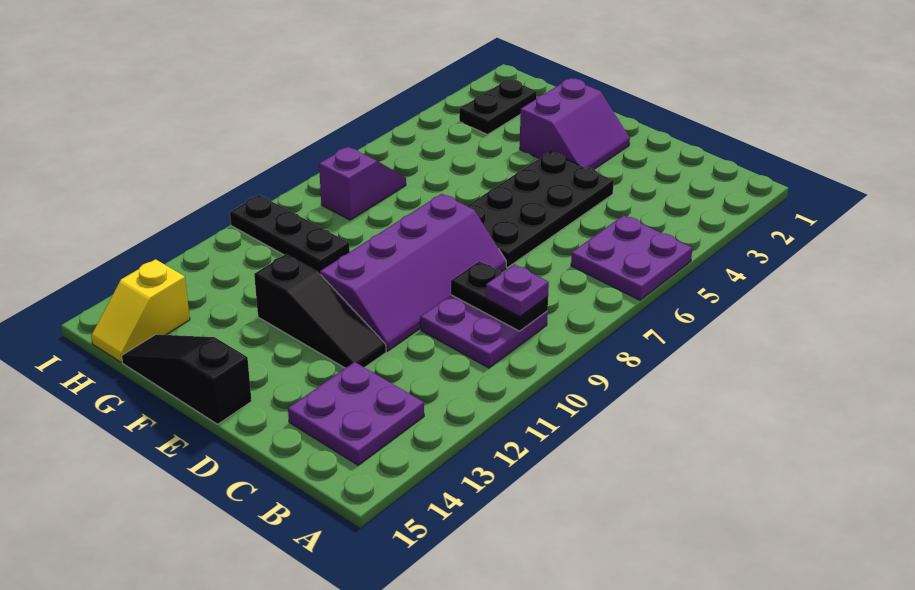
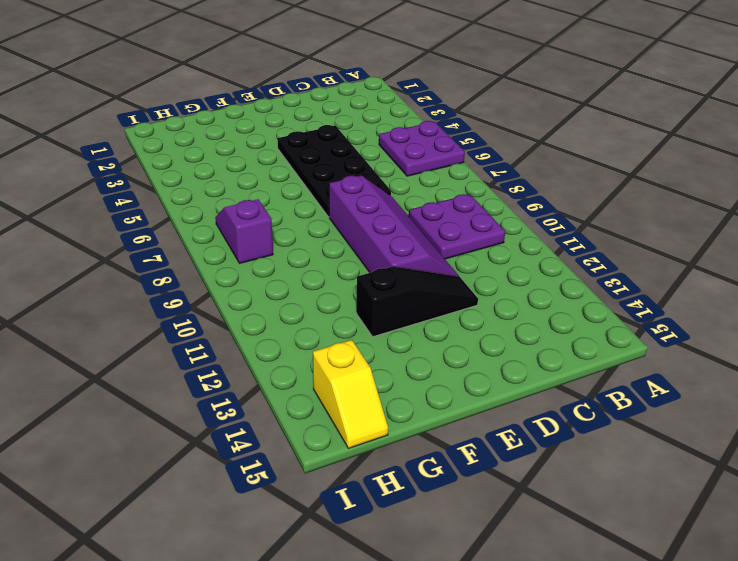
none -> purple plate B13:C14 level 1
none -> purple slope E2:F3 level 1 top F
none -> black slope E15:G15 level 1 top E

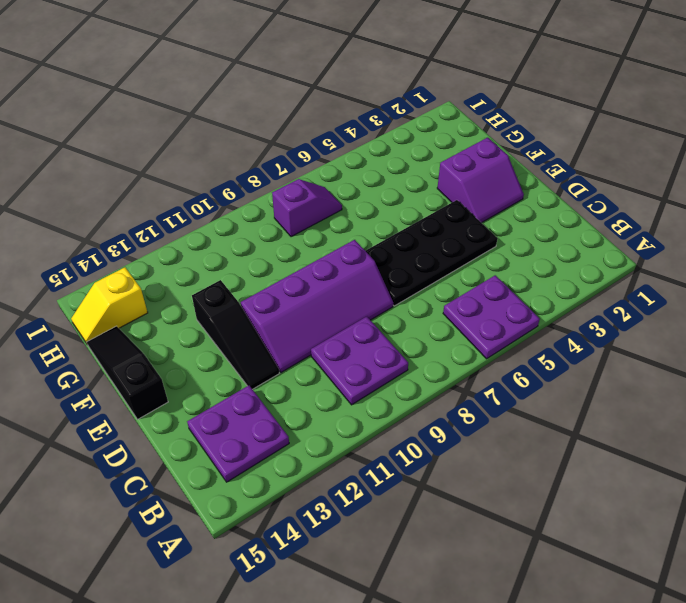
none -> black plate G10:I10 level 1
none -> black plate H2:H3 level 1
none -> black plate B9:C9 level 2

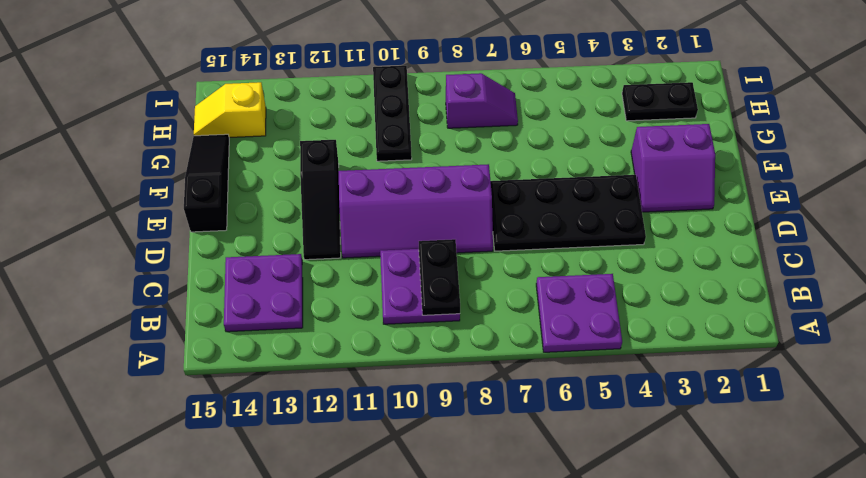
none -> purple plate B9 level 3

